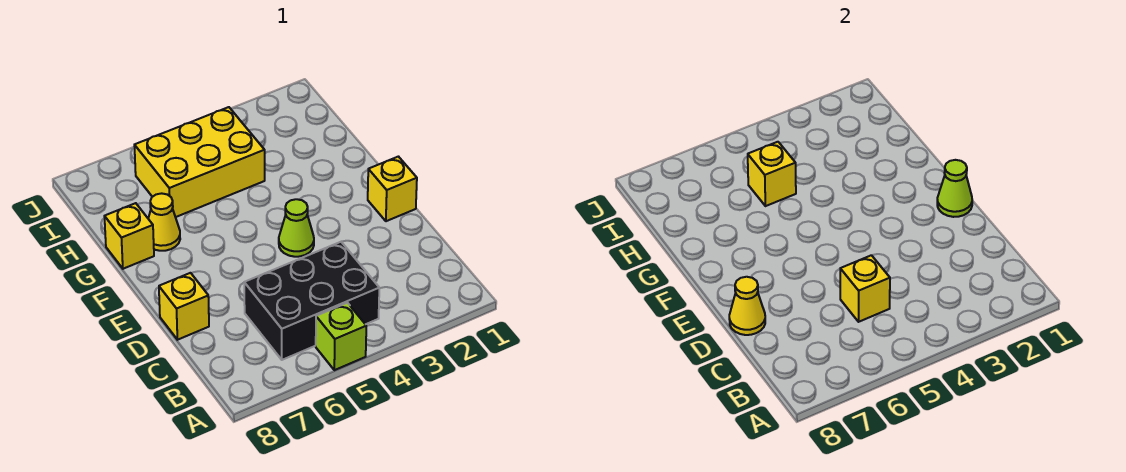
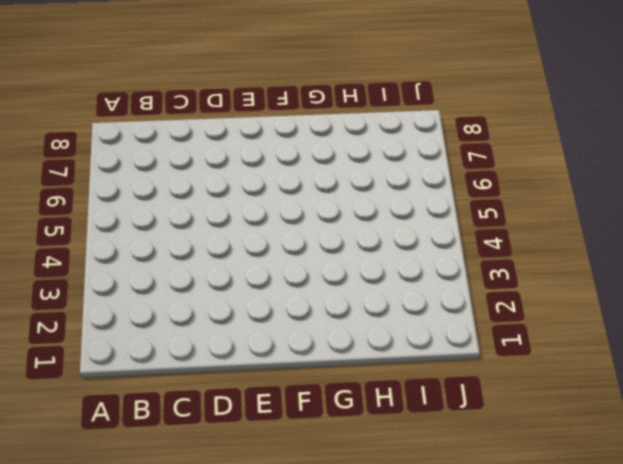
none -> lime brick A5 level 1
none -> black brick B4:C6 level 1
none -> yellow brick D8 level 1

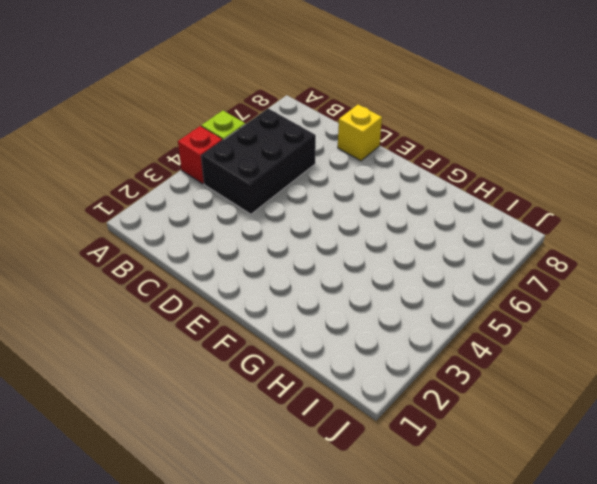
red brick A4 level 1 -> none
none -> yellow brick E1 level 1
none -> lime cone E4 level 1
none -> yellow cone G7 level 1

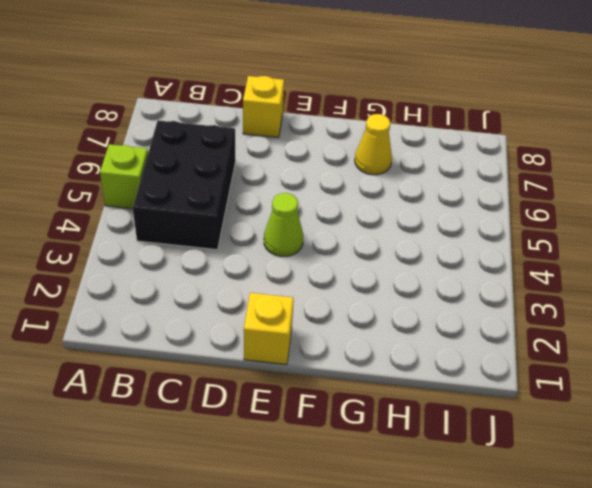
none -> yellow brick G8 level 1
none -> yellow brick H4:I6 level 1
none -> yellow brick C5 level 2

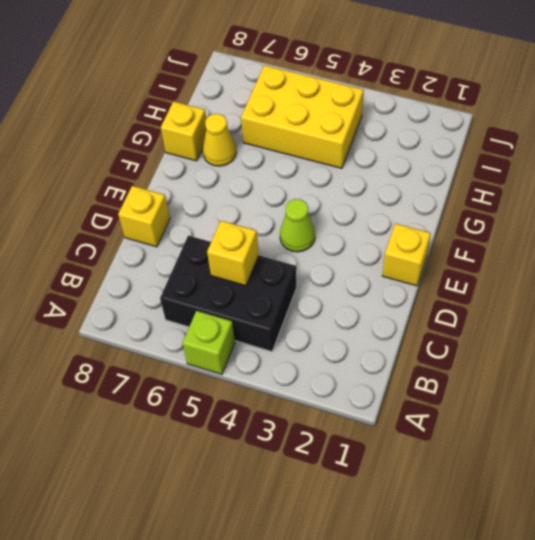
none -> yellow cone D8 level 2
none -> lime cone E1 level 2
none -> yellow brick H5 level 2

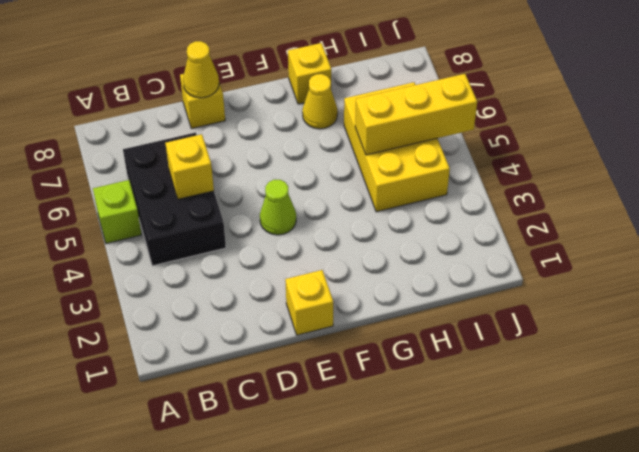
yellow brick H5:J5 level 2 -> yellow brick H5 level 2
none -> lime cone E1 level 2

